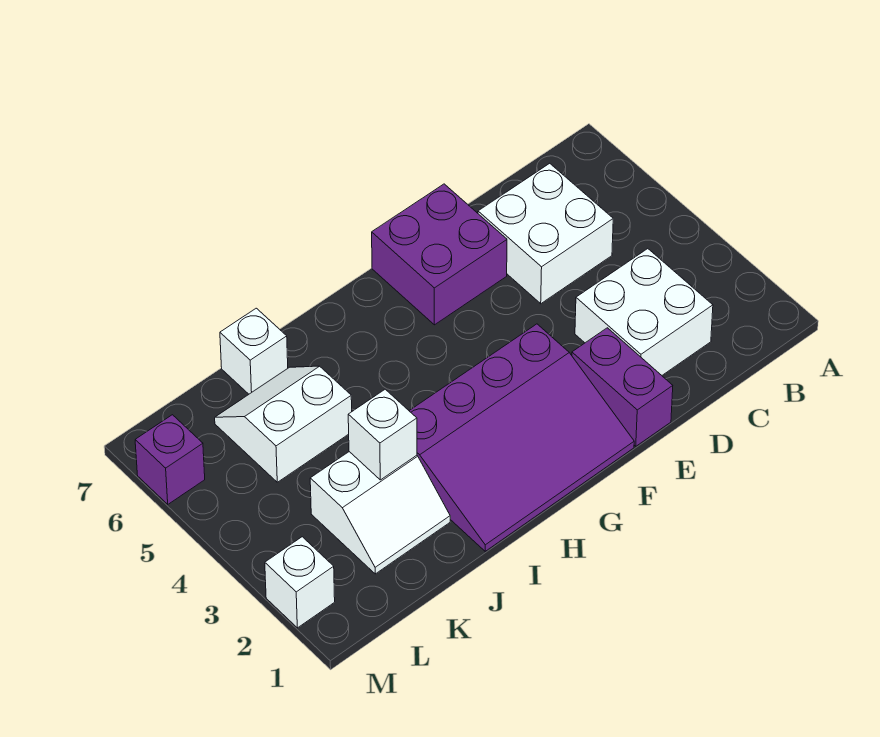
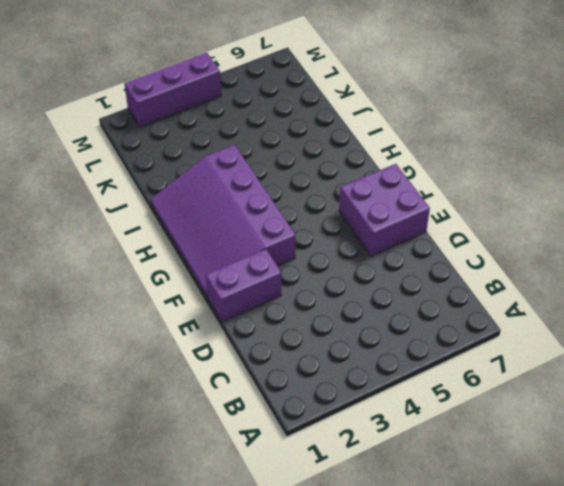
purple brick M2:M4 level 1 -> white brick M2 level 1
none -> white brick C2:D3 level 1
none -> white brick C5:D6 level 1

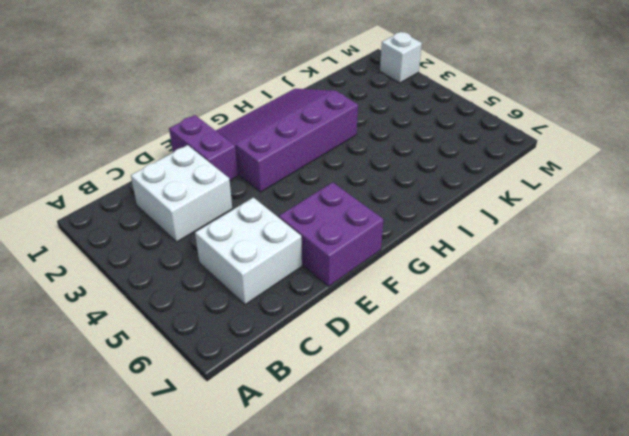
none -> white slope J2:K3 level 1 top 3
none -> white slope J5:K6 level 1 top 5

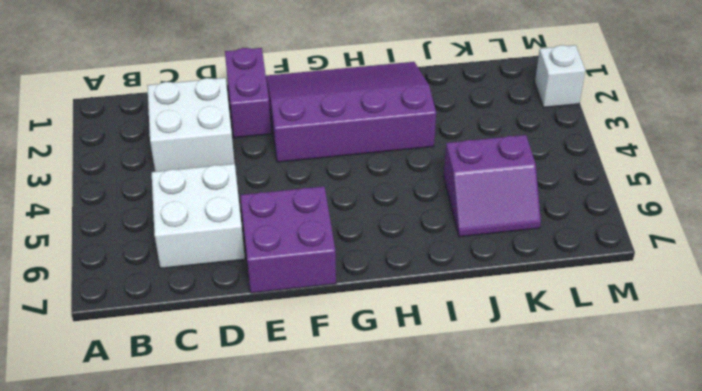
purple slope J5:K6 level 1 top 5 -> white slope J5:K6 level 1 top 5
none -> white slope J2:K3 level 1 top 3
none -> white brick J7 level 1

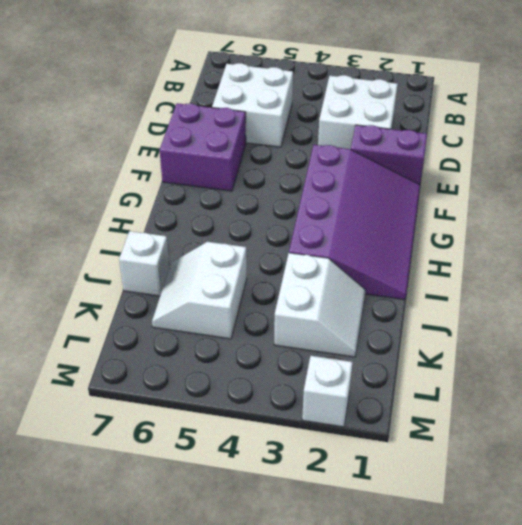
none -> purple brick M6 level 1
none -> white brick J3 level 2

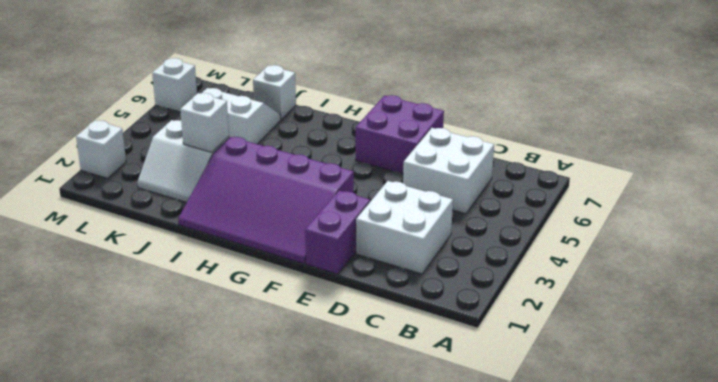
white brick M6 level 1 -> purple brick M6 level 1

